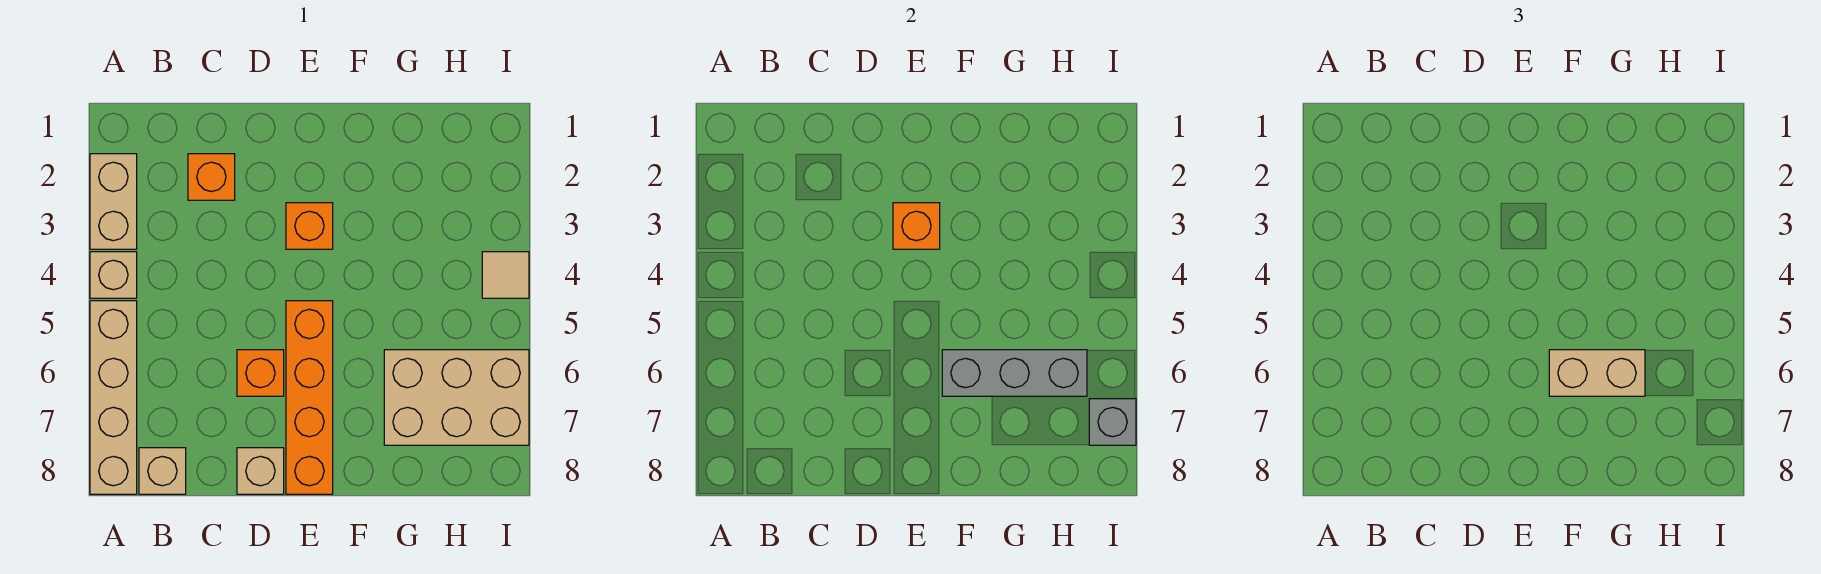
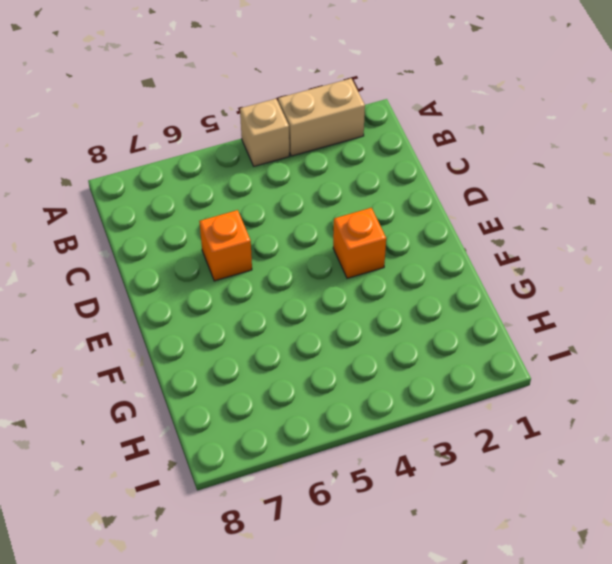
none -> tan brick A5:A8 level 1
none -> tan brick B8 level 1
none -> orange brick C2 level 1

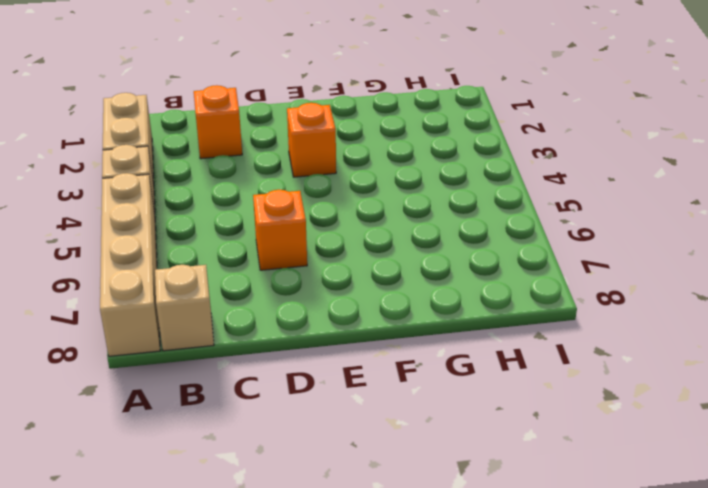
none -> tan brick D8 level 1
none -> orange brick E5:E8 level 1
none -> tan brick G6:I7 level 1

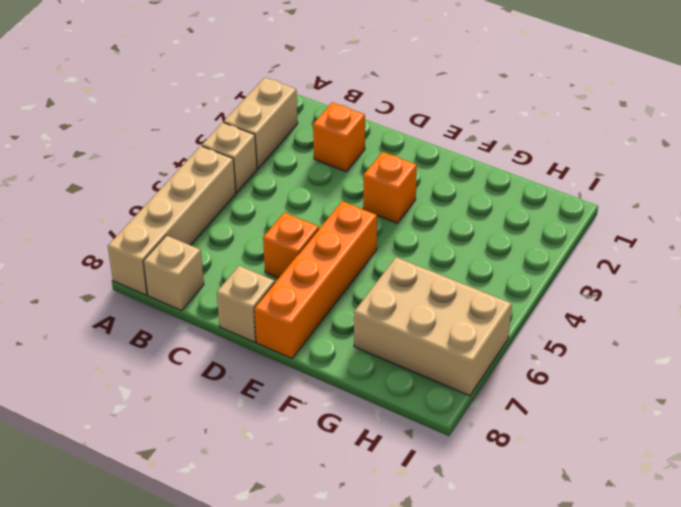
none -> tan tile I4 level 1
none -> orange brick E3 level 2
none -> grey brick F6:H6 level 2

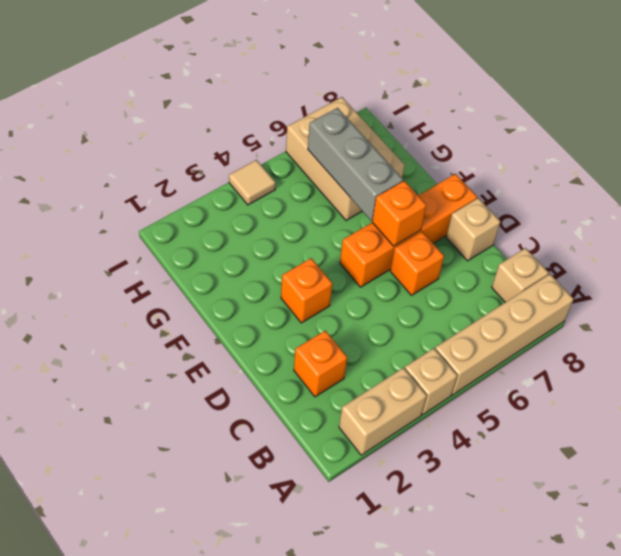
orange brick E6 level 2 -> orange brick E3 level 2
none -> grey brick I7 level 2
none -> tan brick F6:G6 level 3

